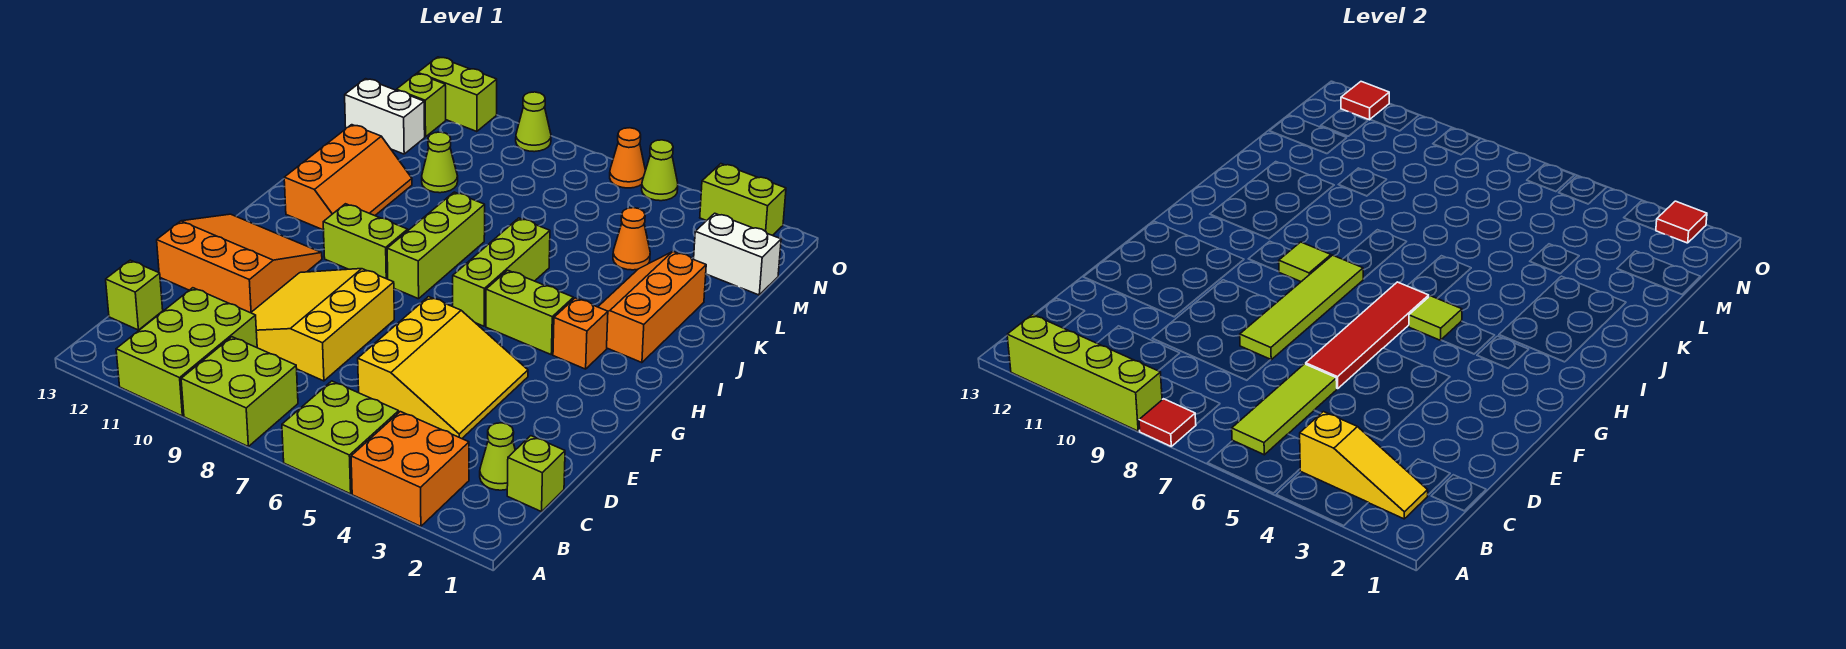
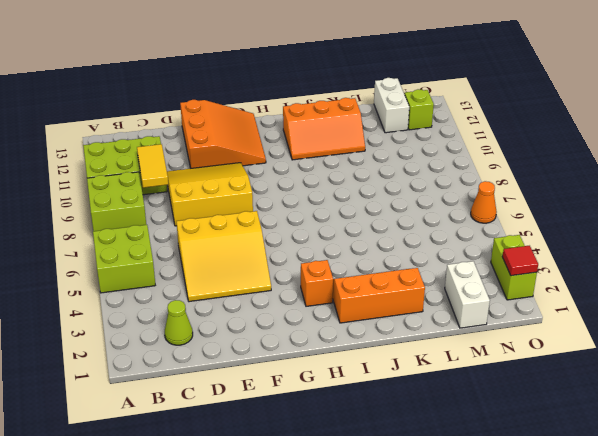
yellow tile C9:C10 level 2 -> none
none -> orange brick A3:B4 level 1
none -> lime brick C1 level 1
none -> lime brick C13 level 1
none -> lime brick H4:H5 level 1

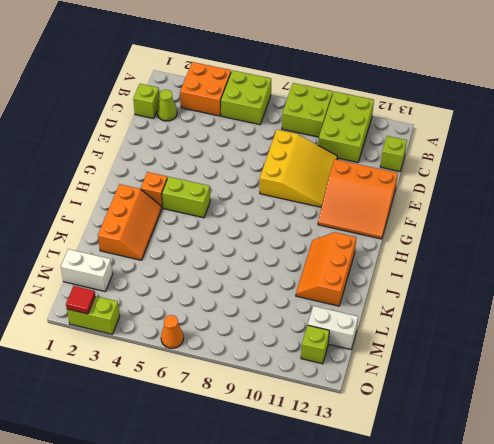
none -> yellow slope D4:F6 level 1 top 6
none -> lime brick H6:J6 level 1
none -> lime brick H8:J8 level 1
none -> lime brick H9:H10 level 1

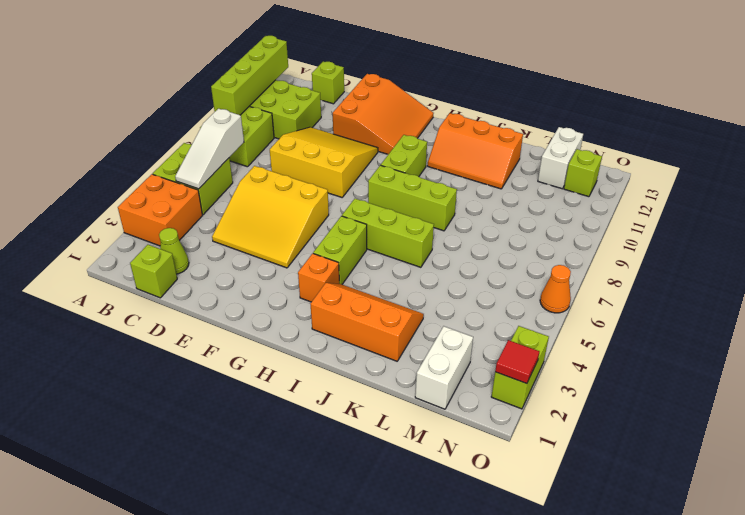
white slope B5:B7 level 2 top 7 -> lime tile B6:D6 level 2
none -> orange cone L4 level 1
none -> lime cone L10 level 1
none -> lime cone O5 level 1
none -> lime cone O9 level 1

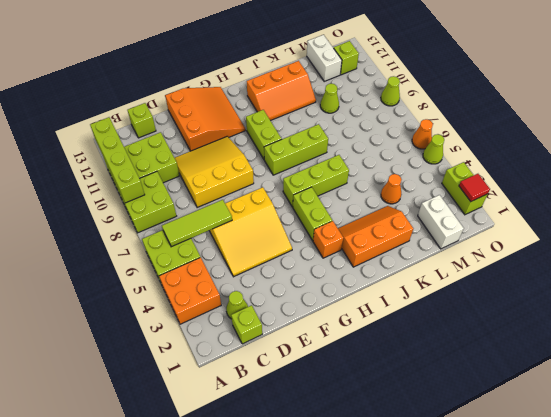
none -> lime brick O11:O12 level 1
none -> red tile A8 level 2
none -> yellow slope B2:B4 level 2 top 4
none -> red tile E6:H6 level 2

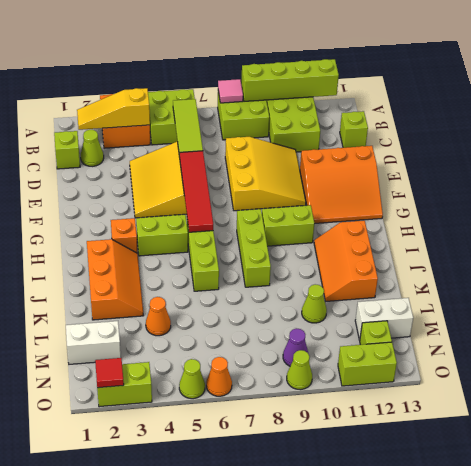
pink tile A8 level 2 -> red tile A8 level 2
purple cone N9 level 1 -> none
none -> lime tile E8:H8 level 2
none -> lime tile H5 level 2
none -> lime tile H9 level 2
none -> red tile O12 level 2

